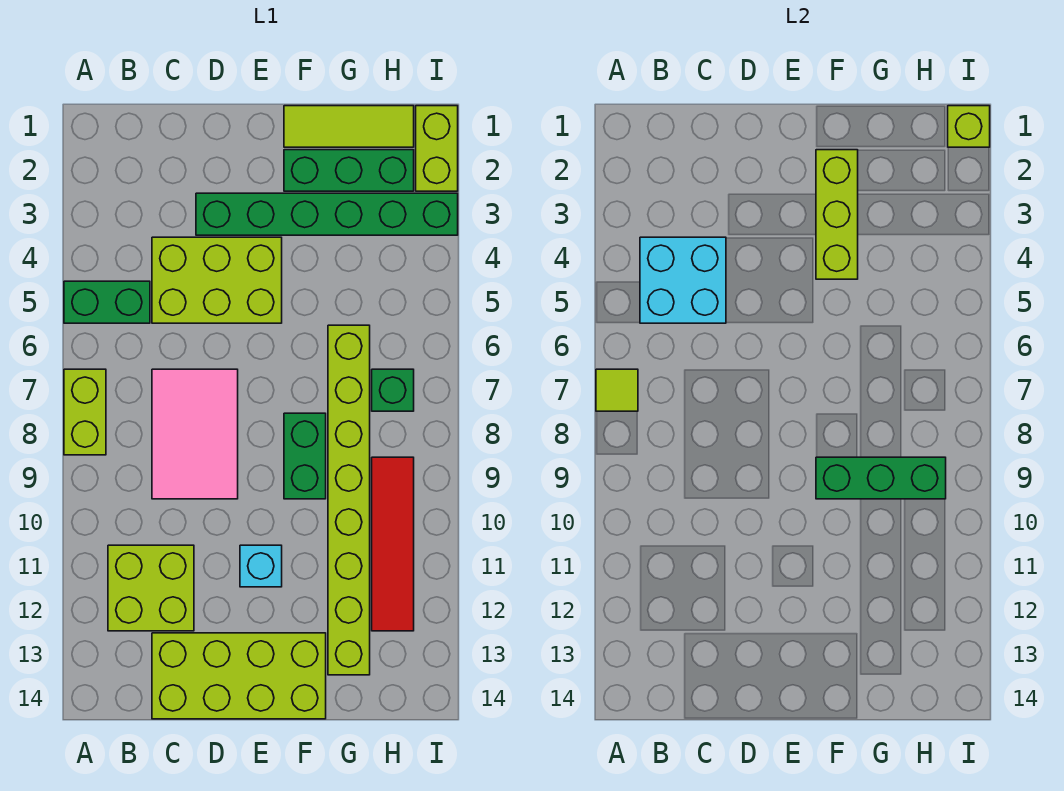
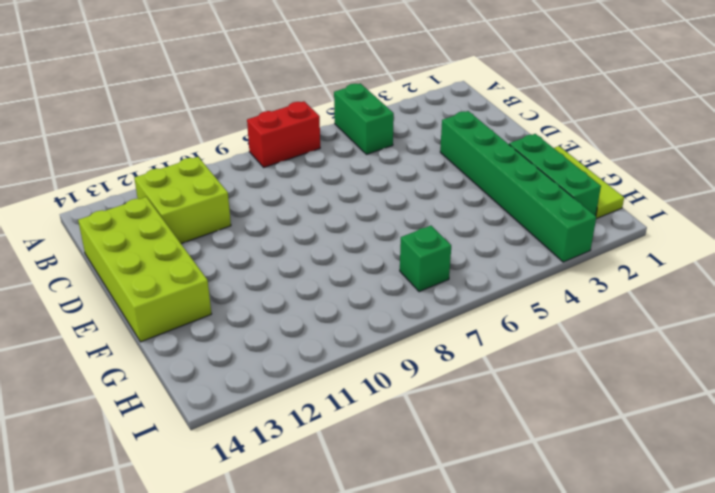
red brick A7:A8 level 1 -> lime brick A7:A8 level 1
none -> lime brick C4:E5 level 1
none -> pink tile C7:D9 level 1
none -> cyan brick E11 level 1

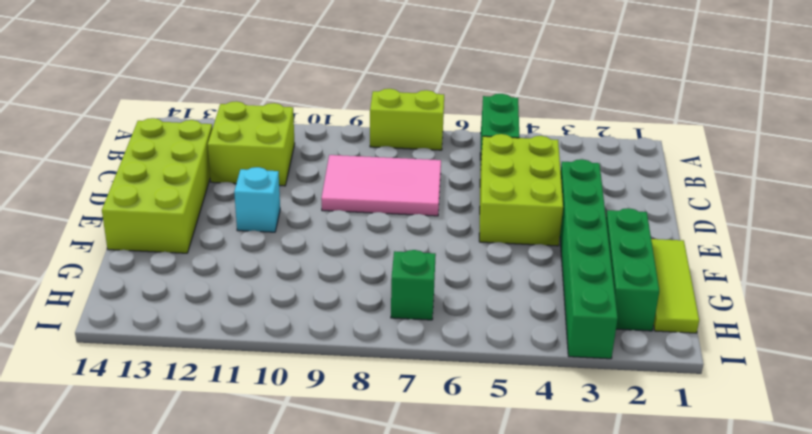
none -> green brick F8:F9 level 1
none -> lime brick G6:G13 level 1
none -> red tile H9:H12 level 1

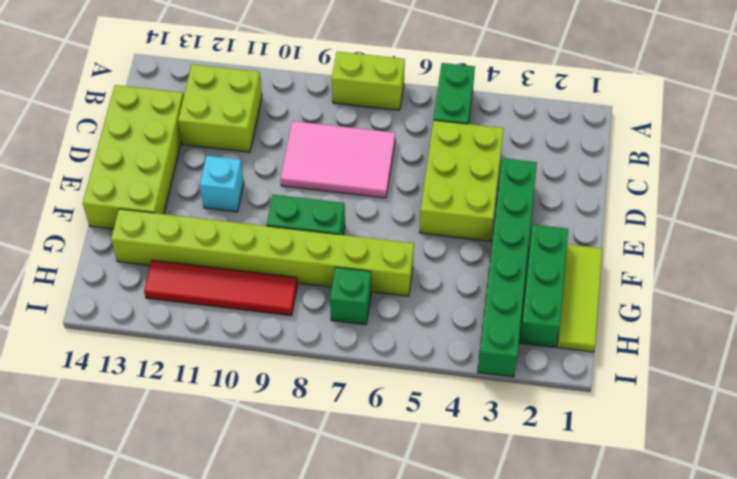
none -> lime brick I1:I2 level 1
none -> lime tile A7 level 2
none -> cyan brick B4:C5 level 2

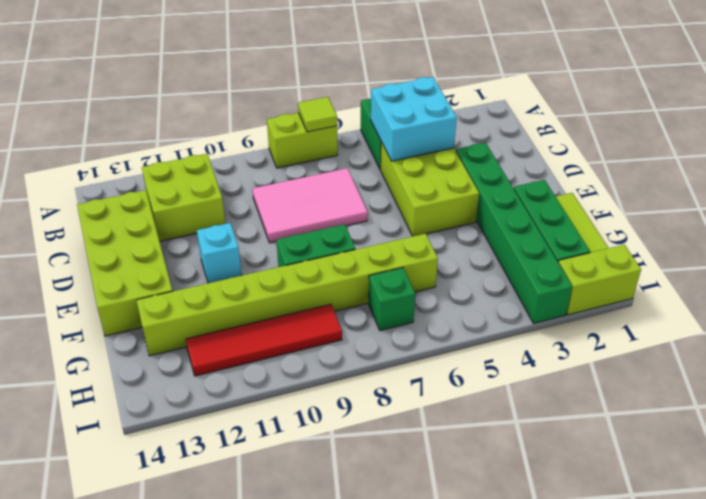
none -> lime brick F2:F4 level 2
none -> green brick F9:H9 level 2
none -> lime brick I1 level 2

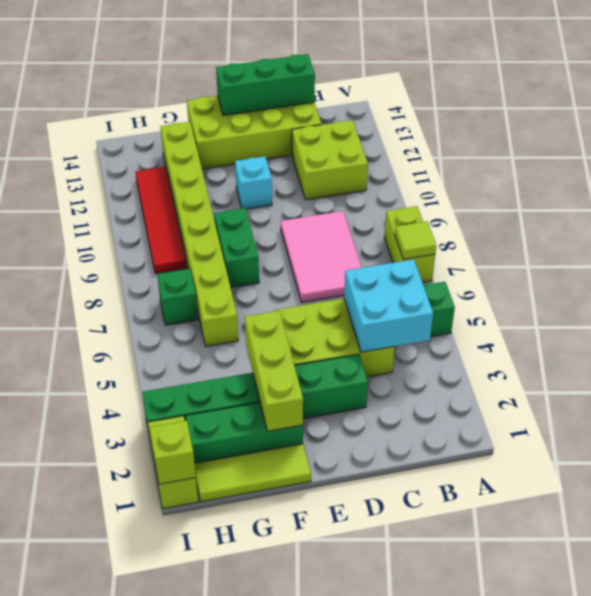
green brick C14:E14 level 2 -> green brick F9:H9 level 2

